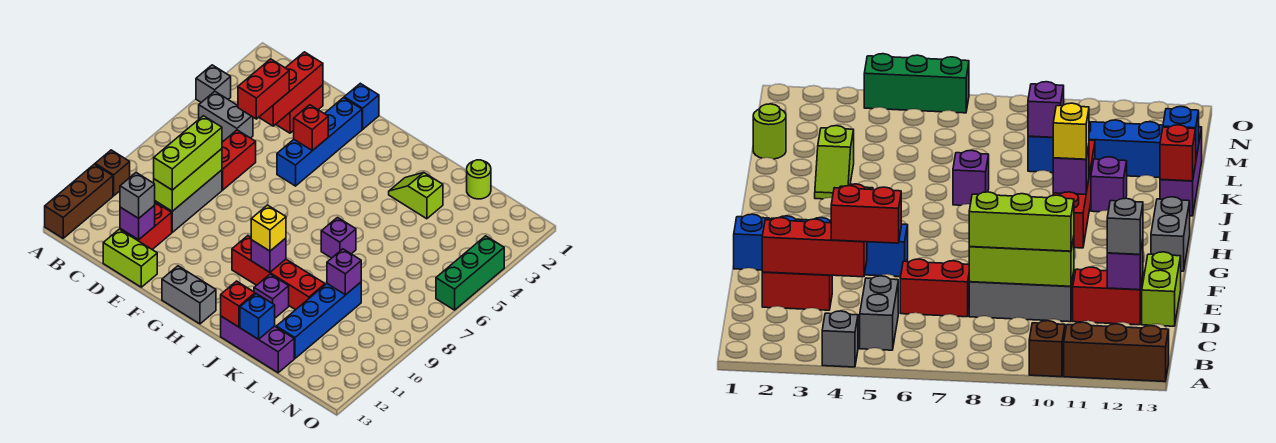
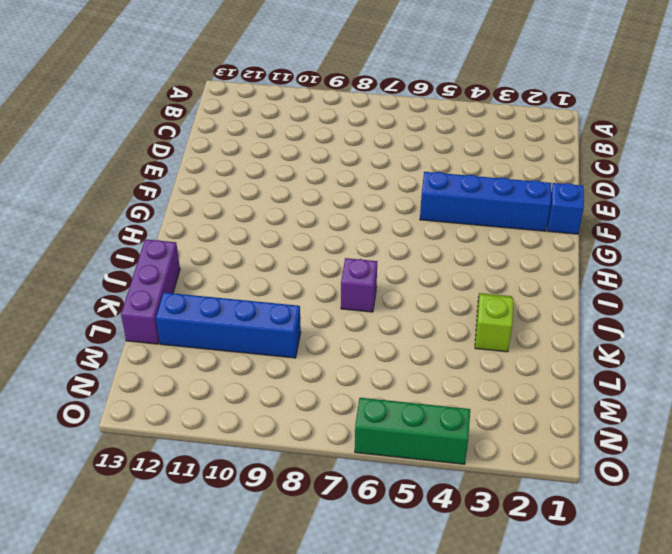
none -> grey brick A4 level 1
none -> brown brick A10 level 1
none -> brown brick A11:A13 level 1
none -> grey brick B5:C5 level 1

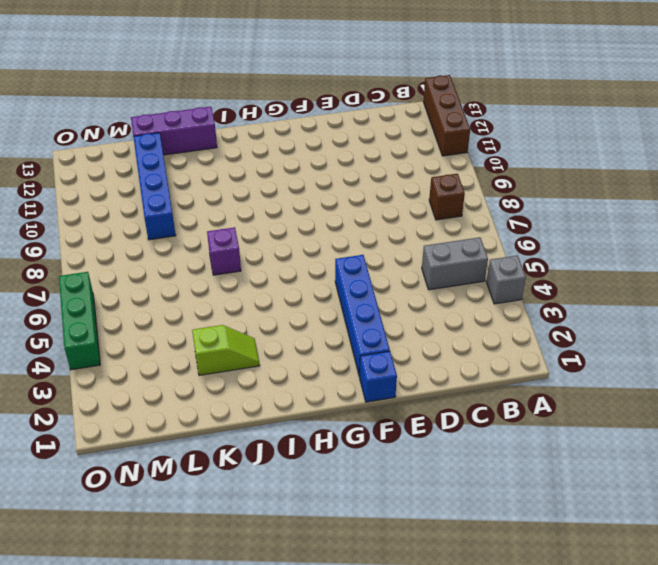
brown brick B8 level 1 -> brown brick A10 level 1
none -> red brick D2:D3 level 1
none -> red brick D6:D7 level 1
none -> grey brick D8:D10 level 1
none -> red brick D11:D12 level 1

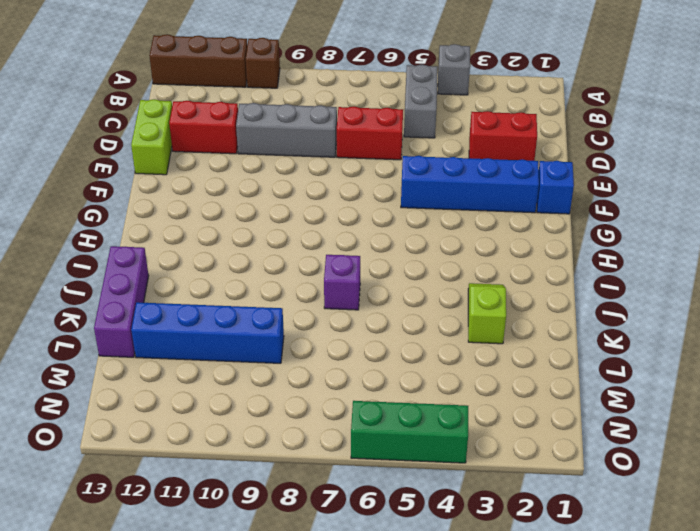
none -> grey brick G13:H13 level 1
none -> red brick H10:K10 level 1
none -> purple brick J11 level 1
none -> lime round brick L1 level 1

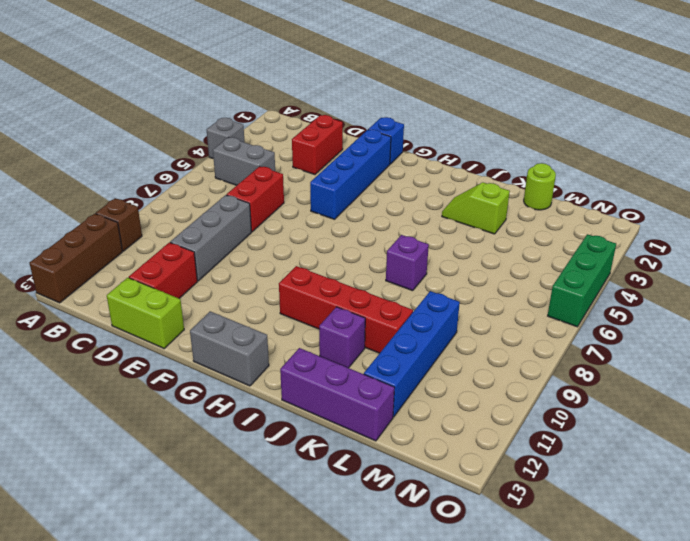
none -> red brick D2:D4 level 2
none -> lime brick D8:D10 level 2
none -> purple brick D12 level 2
none -> red brick F4 level 2

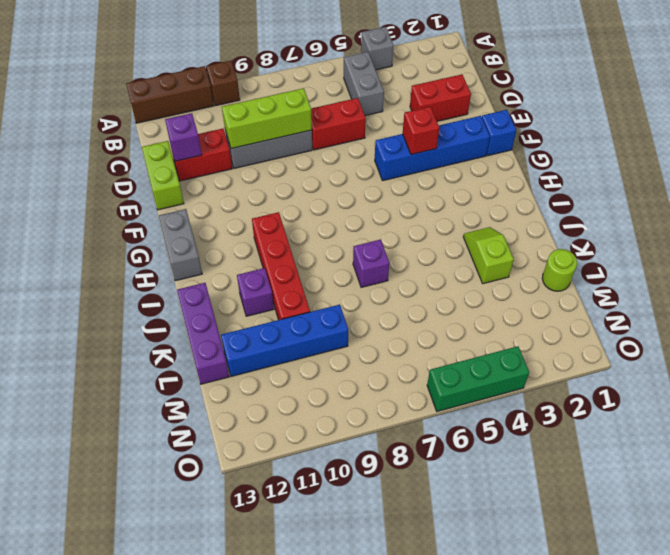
none -> red brick D2:D4 level 2
none -> purple brick I10 level 2
none -> red brick J13 level 2
none -> blue brick K13 level 2

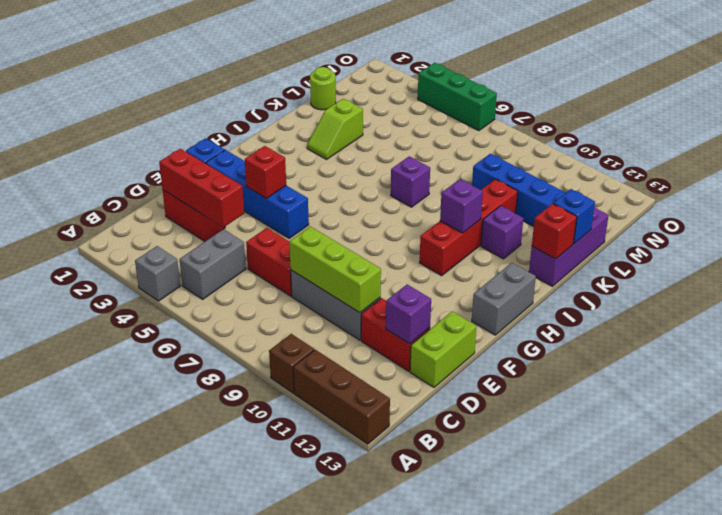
none -> purple brick L9 level 2
none -> red brick D4:D5 level 3
none -> lime brick D8:D10 level 3
none -> grey brick D12 level 3

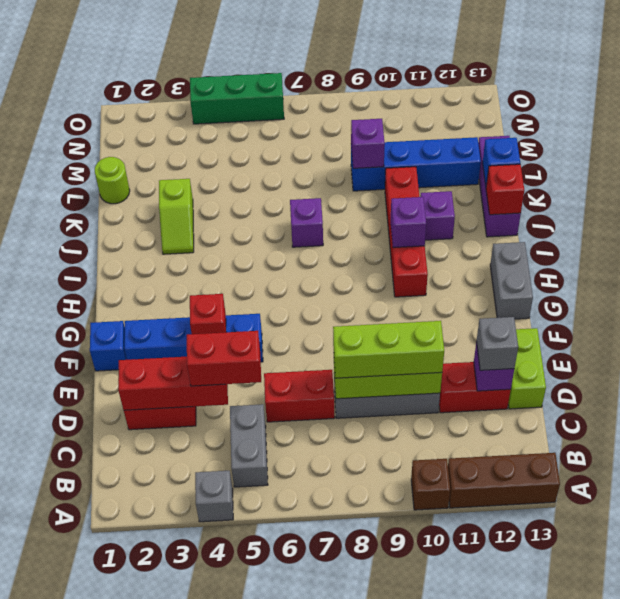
none -> yellow brick I10 level 3

